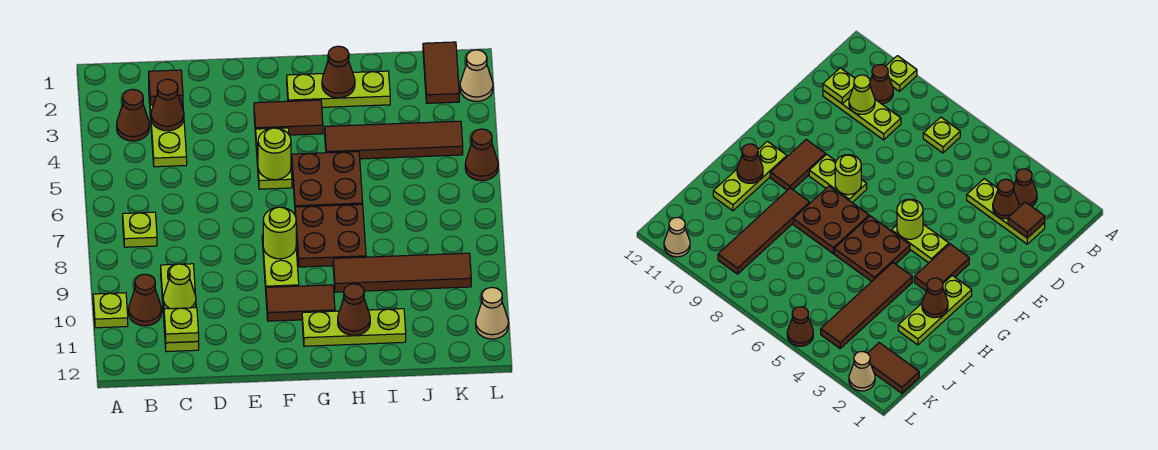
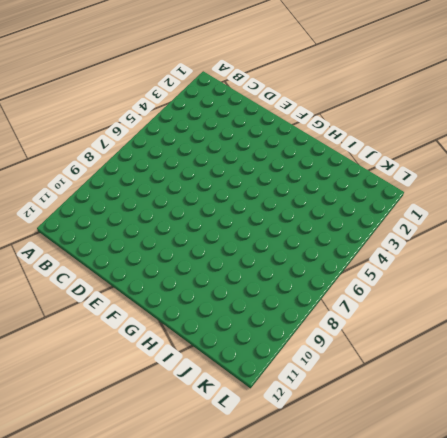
none -> lime plate A10 level 1
none -> brown cone B3 level 1
none -> lime plate B7 level 1

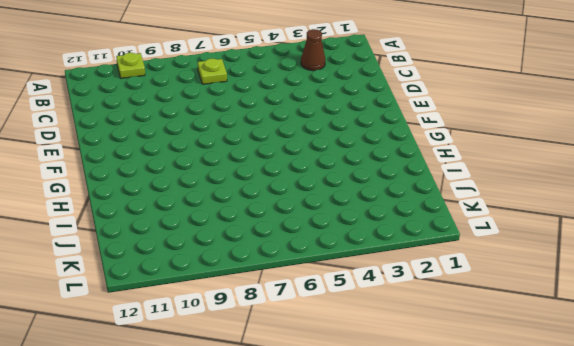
none -> brown cone B10 level 1
none -> lime plate C2:C4 level 1
none -> lime plate C9:C11 level 1

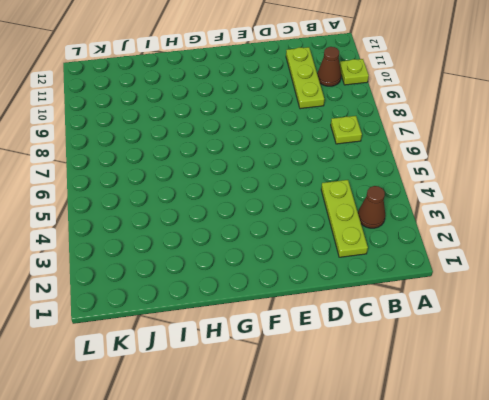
none -> brown tile F3:G3 level 1
none -> lime plate F4:F5 level 1
none -> lime plate F8:F9 level 1

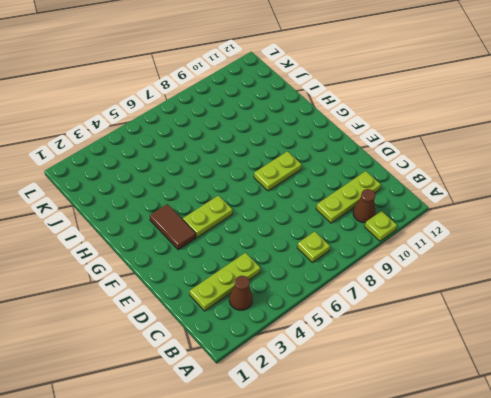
none -> brown tile F10:G10 level 1
none -> lime plate G2:I2 level 1
none -> brown plate G5:H6 level 1

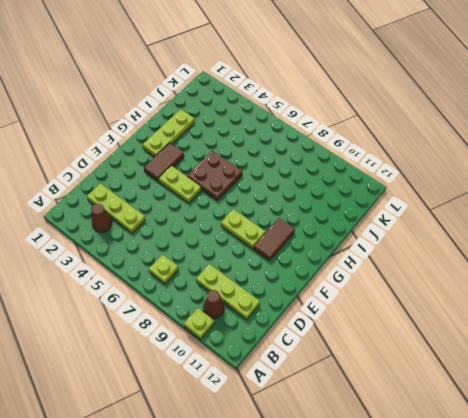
none -> brown plate G7:H8 level 1
none -> lime plate G11:I11 level 1
none -> brown tile H4:K4 level 1

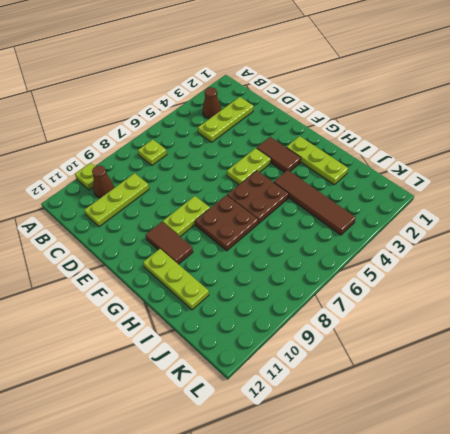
none -> brown tile H9:K9 level 1
none -> brown tile K1:K2 level 1
none -> tan cone L2 level 1

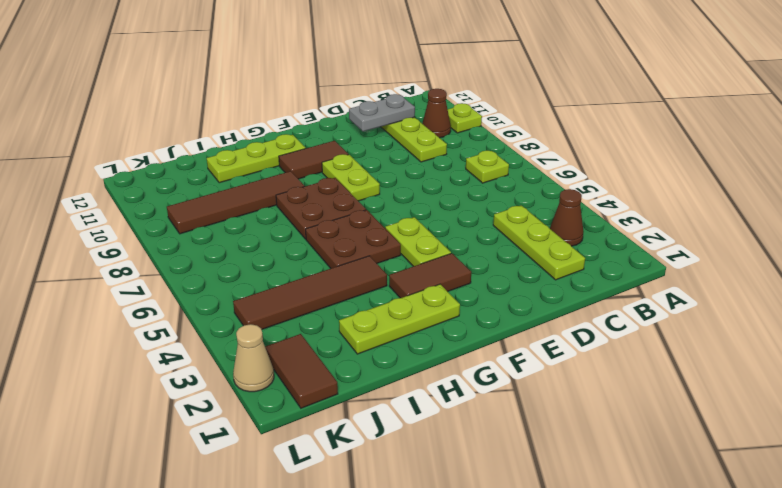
grey plate C11:D11 level 2 -> lime plate C11 level 2
none -> brown cone L5 level 1
none -> tan cone L11 level 1
none -> brown tile C2 level 2

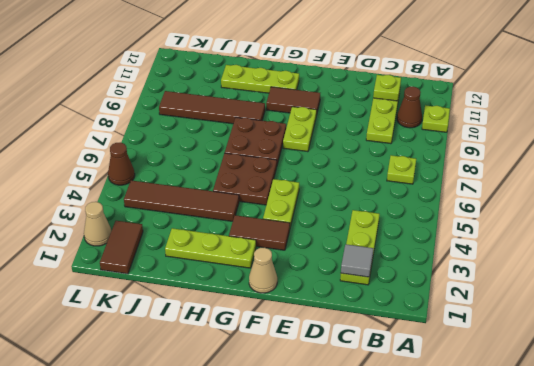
grey tile C2 level 2 -> brown tile C2 level 2
tan cone F1 level 1 -> tan cone L11 level 1
none -> brown cone B3 level 1
none -> brown cone C3 level 2
none -> lime cone C10 level 2

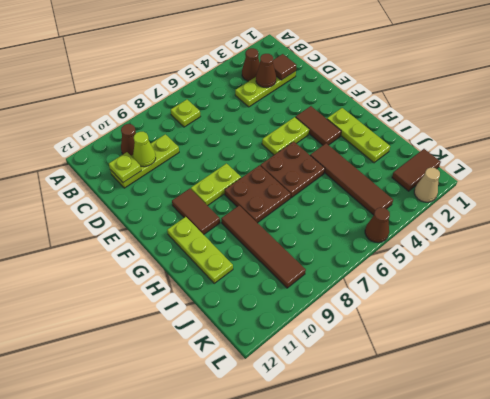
none -> lime plate A10 level 1
none -> tan cone L11 level 1
none -> lime round brick F5 level 2

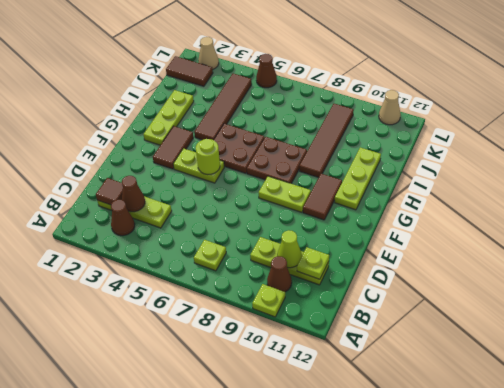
none -> lime round brick F8 level 2
none -> brown cone H2 level 2
none -> brown cone H11 level 2

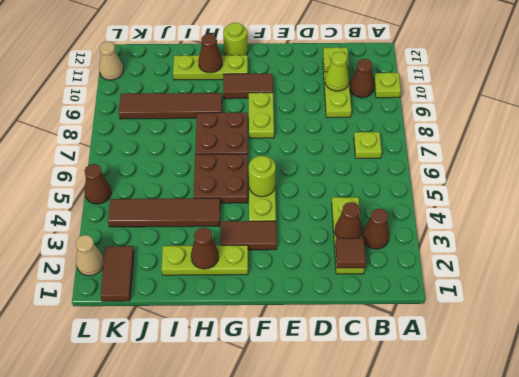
lime round brick G12 level 1 -> lime round brick F8 level 2

